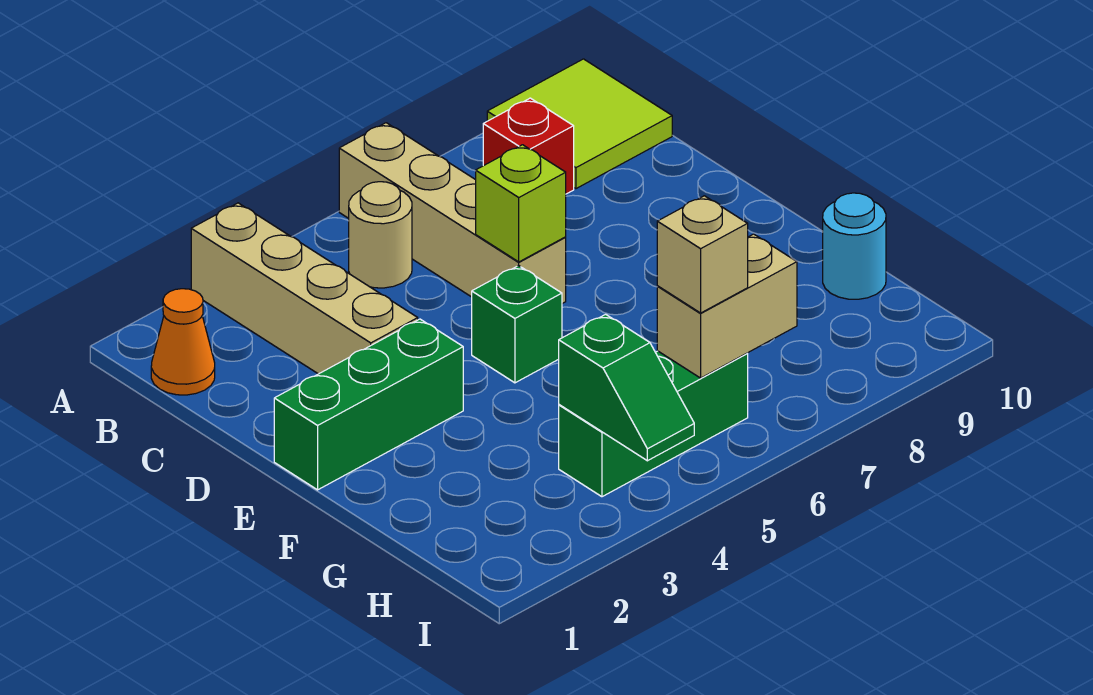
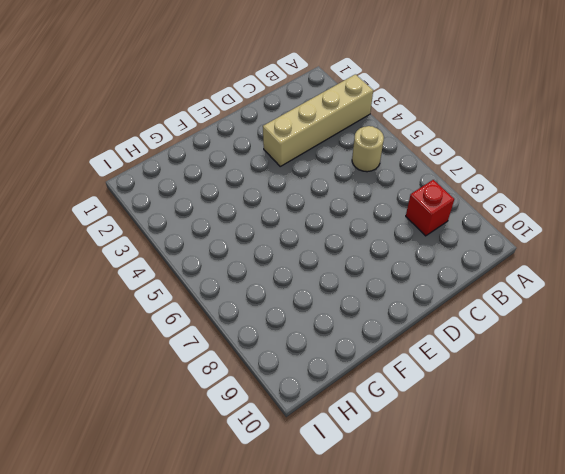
none -> tan brick A6:D6 level 1
none -> lime tile A9:B10 level 1
none -> orange cone B1 level 1

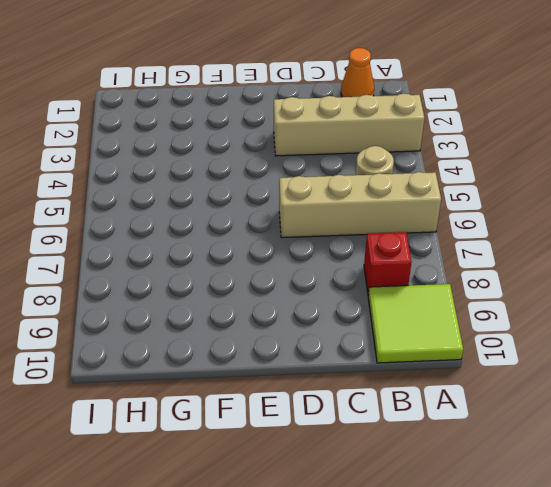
none -> green brick E1:E3 level 1
none -> green brick E5 level 1
none -> cyan round brick G10 level 1

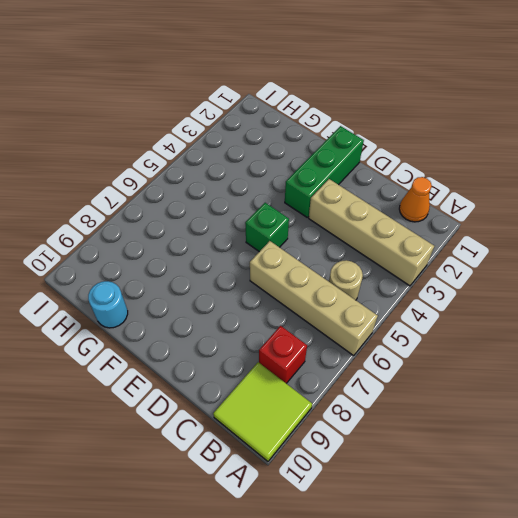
none -> green brick H4:H6 level 1
none -> lime brick D6 level 2
none -> green slope H4:I4 level 2 top H

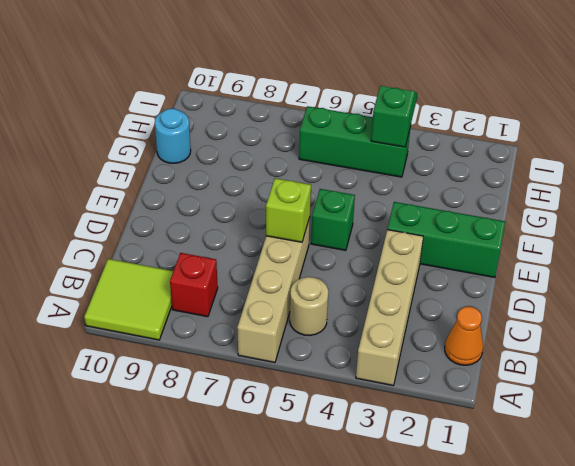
none -> tan brick H6:H7 level 2
none -> tan brick H6 level 3

